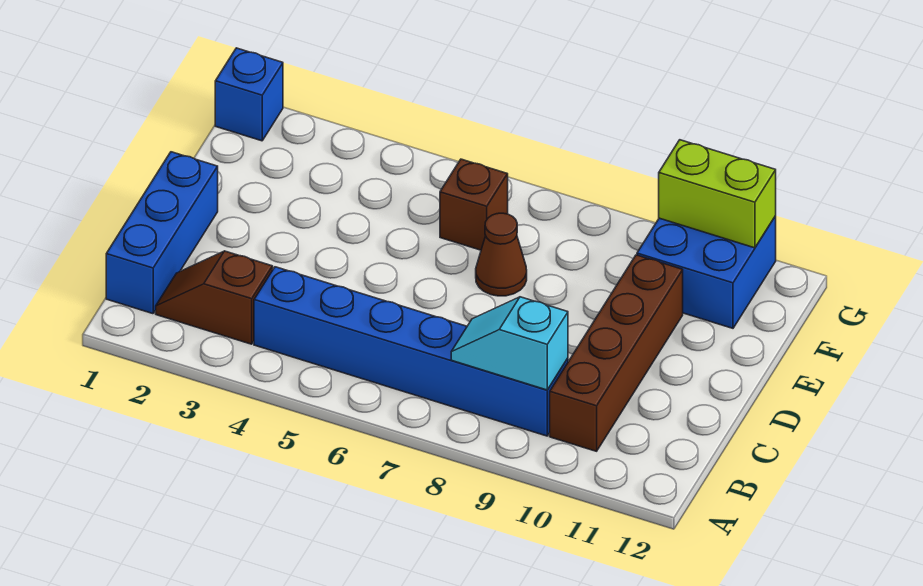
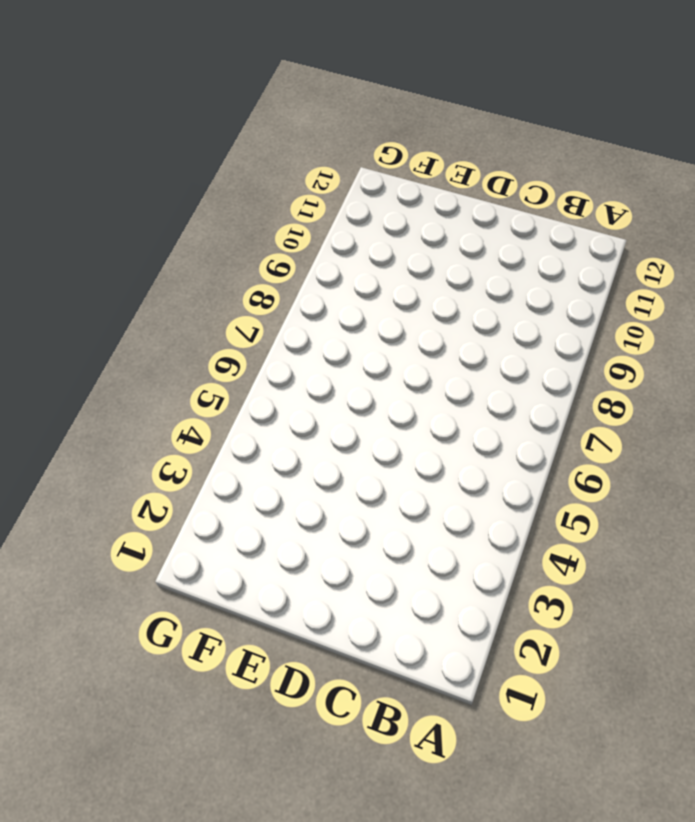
none -> blue brick B1:D1 level 1
none -> brown slope B2:B3 level 1 top 3

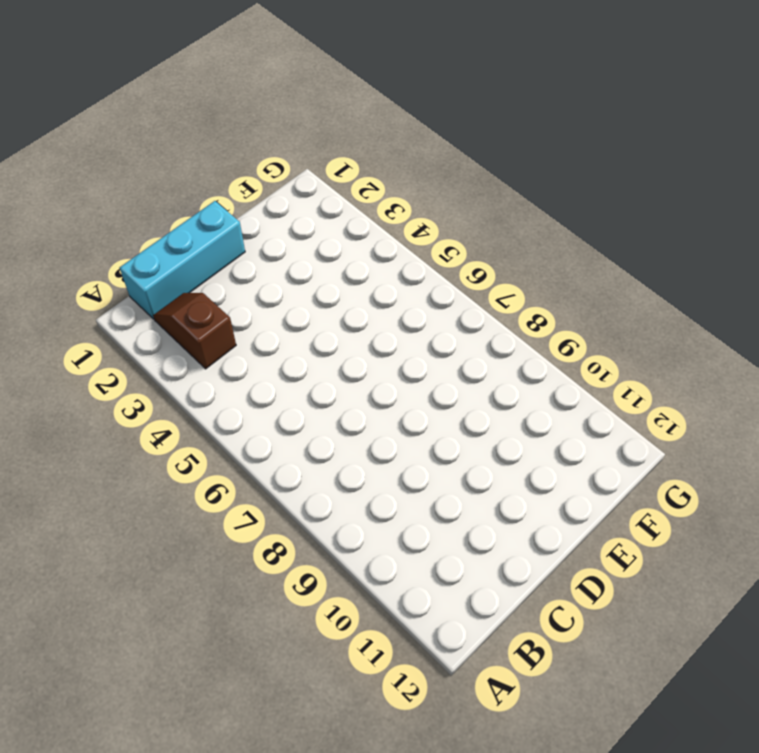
cyan brick B1:D1 level 1 -> blue brick B1:D1 level 1
none -> blue brick B4:B9 level 1
none -> brown brick B10:E10 level 1

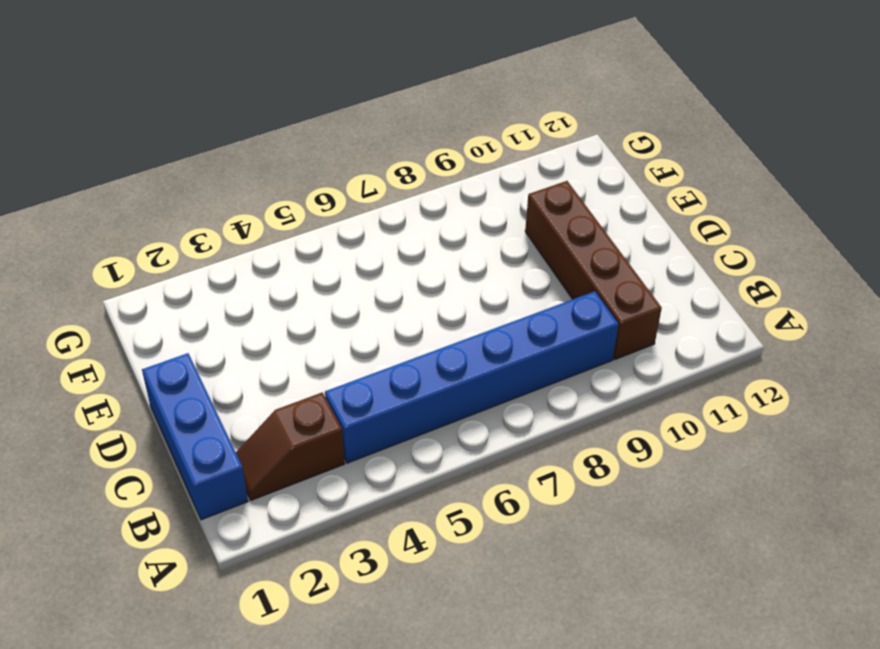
none -> brown cone E7 level 1
none -> brown brick F6 level 1

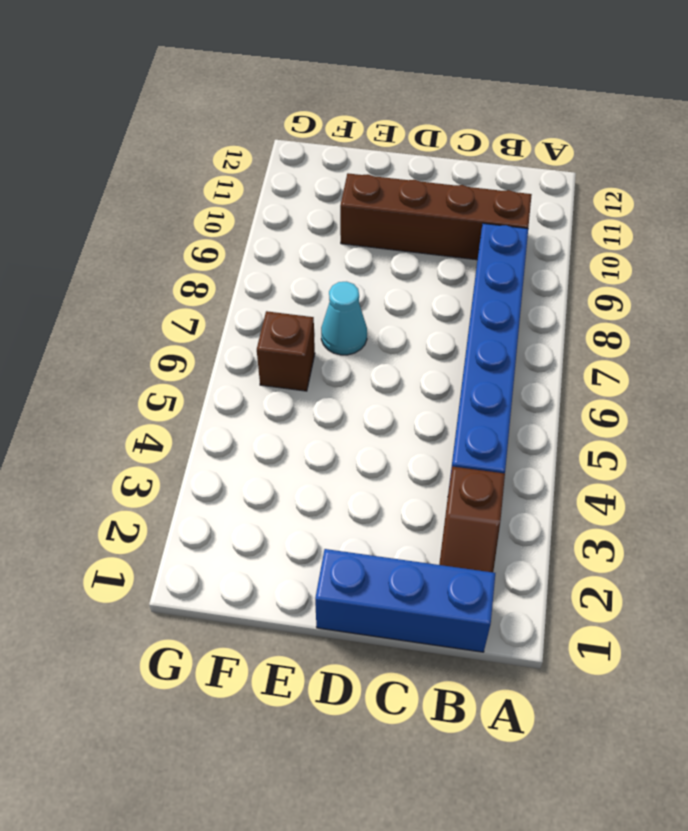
cyan cone E7 level 1 -> brown cone E7 level 1
none -> blue brick F10:G11 level 1
none -> blue brick G1 level 1

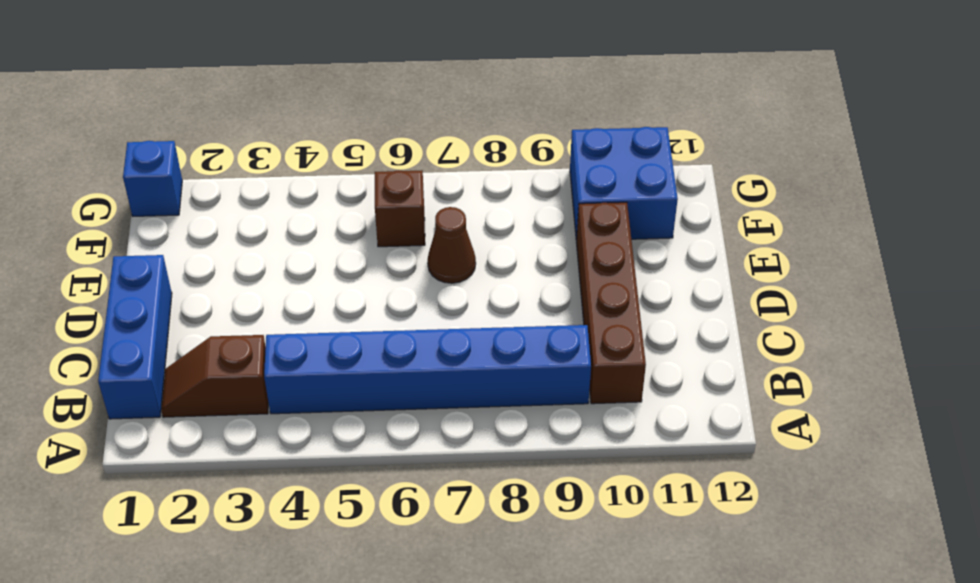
none -> cyan slope B8:B9 level 2 top 9
none -> lime brick G10:G11 level 2

